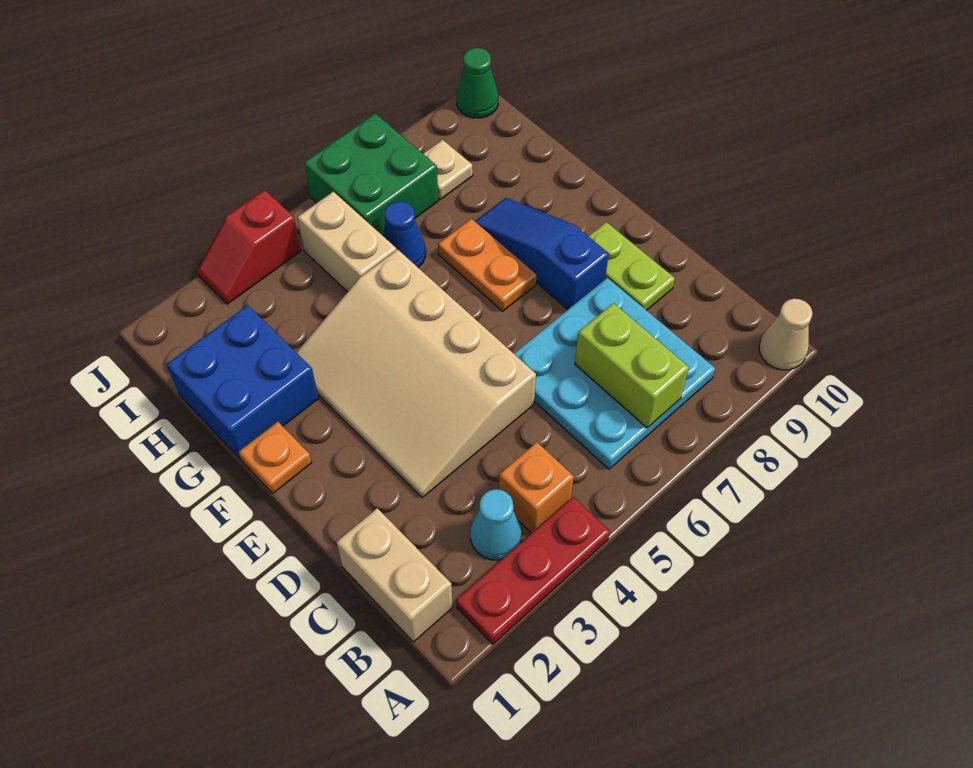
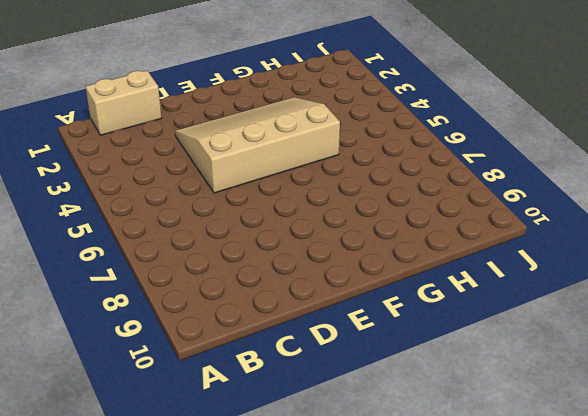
none -> red plate A2:A4 level 1
none -> tan cone A10 level 1
none -> cyan cone B3 level 1

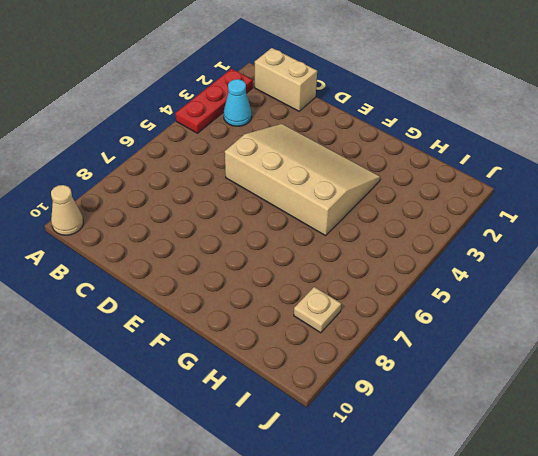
none -> orange brick B4 level 1
none -> cyan plate B6:D8 level 1
none -> lime plate D9:E9 level 1

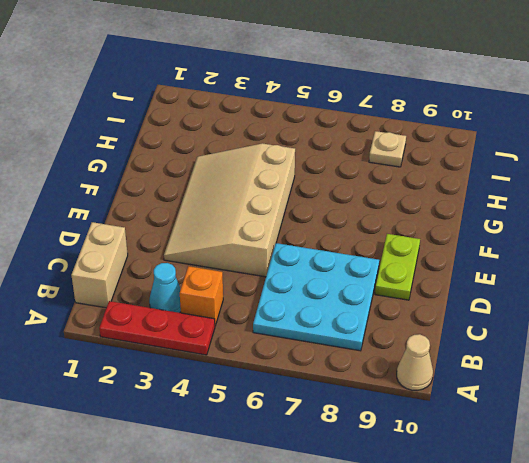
none -> blue slope E8:G8 level 1 top E
none -> orange plate F1 level 1
none -> orange plate F7:G7 level 1

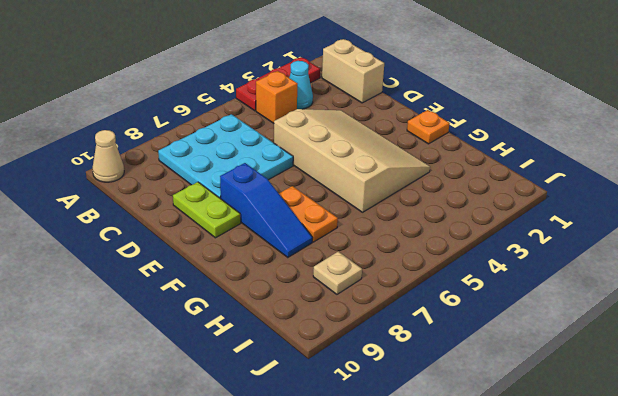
none -> blue brick G1:H2 level 1
none -> tan brick H5:I5 level 1
none -> blue cone H6 level 1

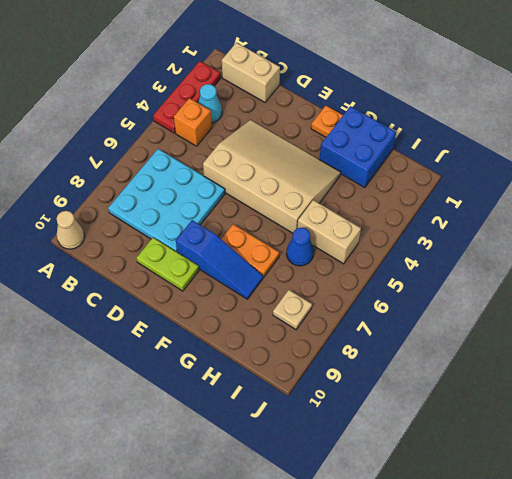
none -> green brick I6:J7 level 1
none -> red slope J3:J4 level 1 top 4
none -> green cone J10 level 1

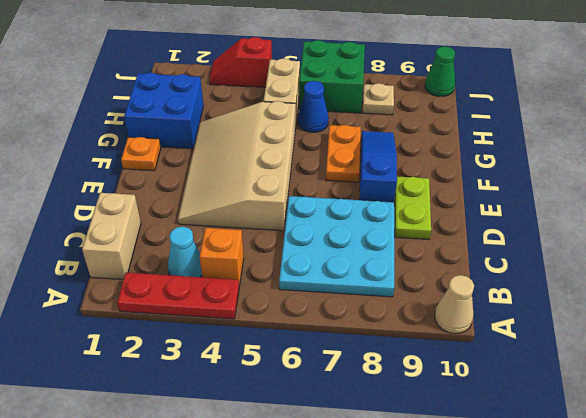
none -> lime brick B7:C7 level 2

